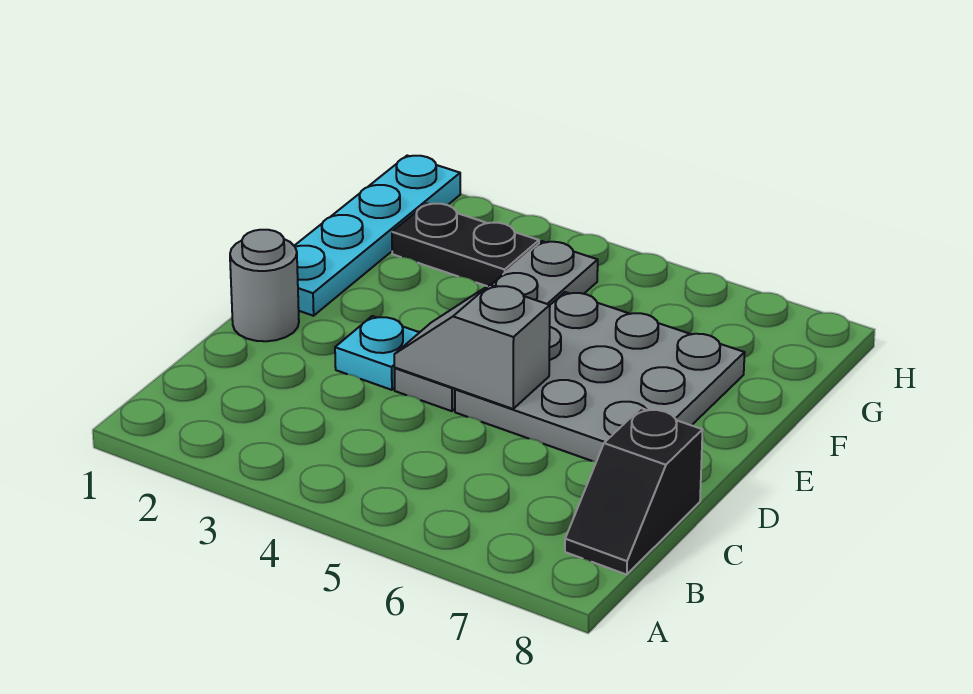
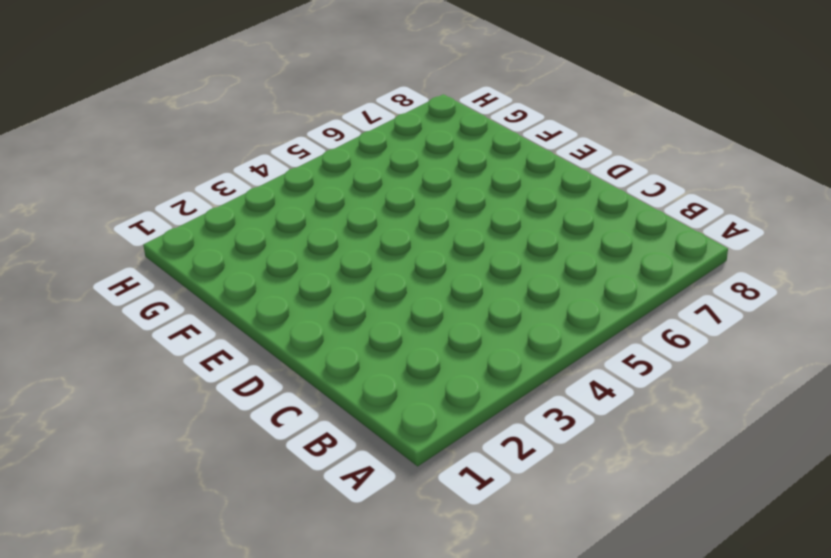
none -> black slope B8:C8 level 1 top C
none -> grey round brick D1 level 1

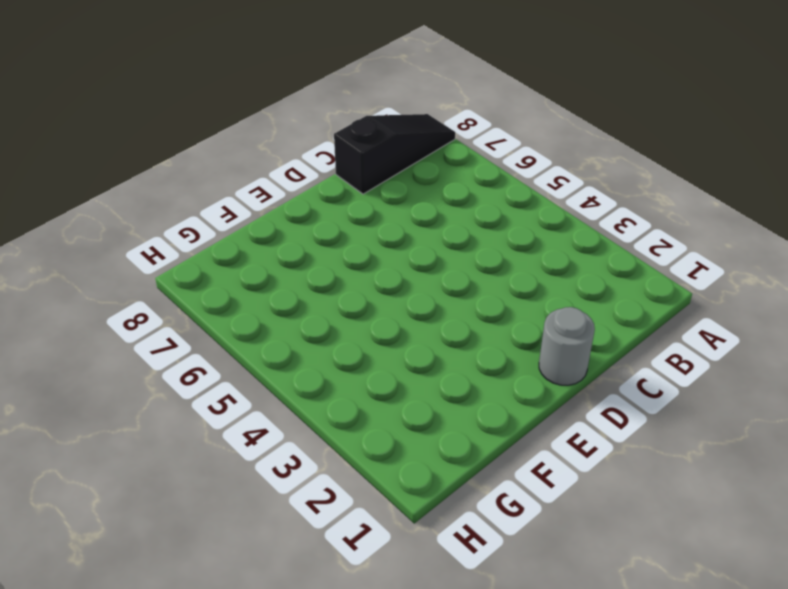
black slope A8:C8 level 1 top C -> black slope B8:C8 level 1 top C
none -> cyan plate D3 level 1
none -> grey plate D4:G4 level 1

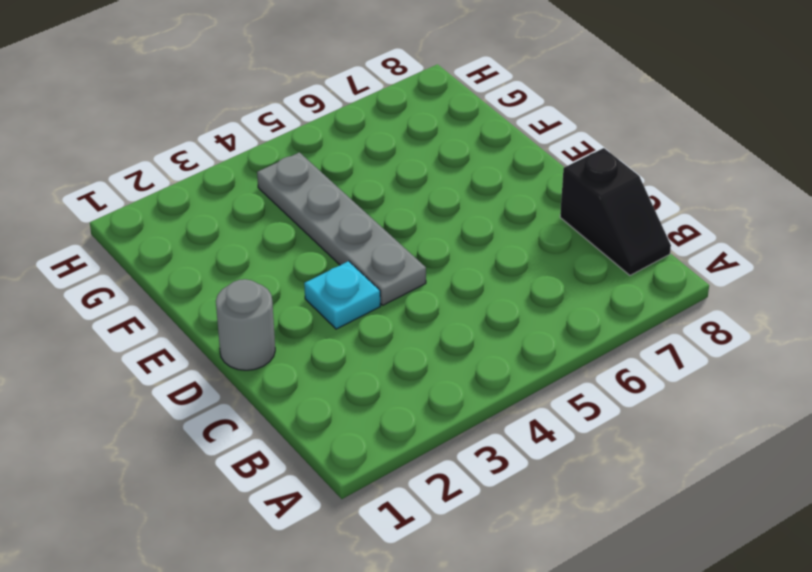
none -> grey plate D5:F7 level 1
none -> cyan plate E1:H1 level 1

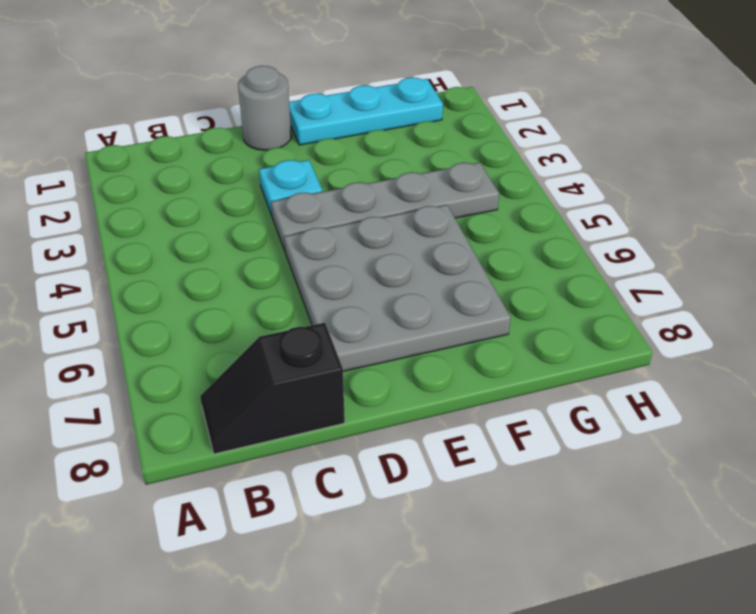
cyan plate E1:G1 level 1 -> cyan plate E1:H1 level 1
none -> black plate G2:G3 level 1
none -> grey slope D4:D5 level 2 top 5

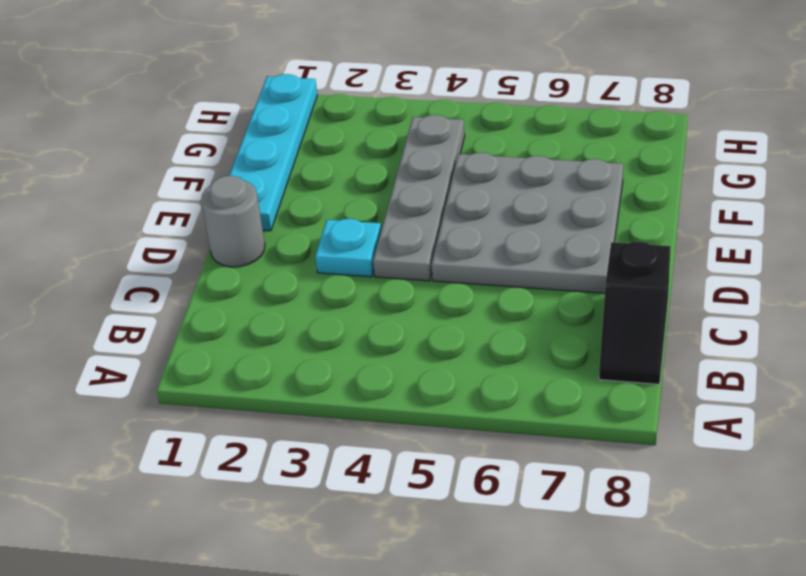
none -> black plate G2:G3 level 1
none -> grey slope D4:D5 level 2 top 5

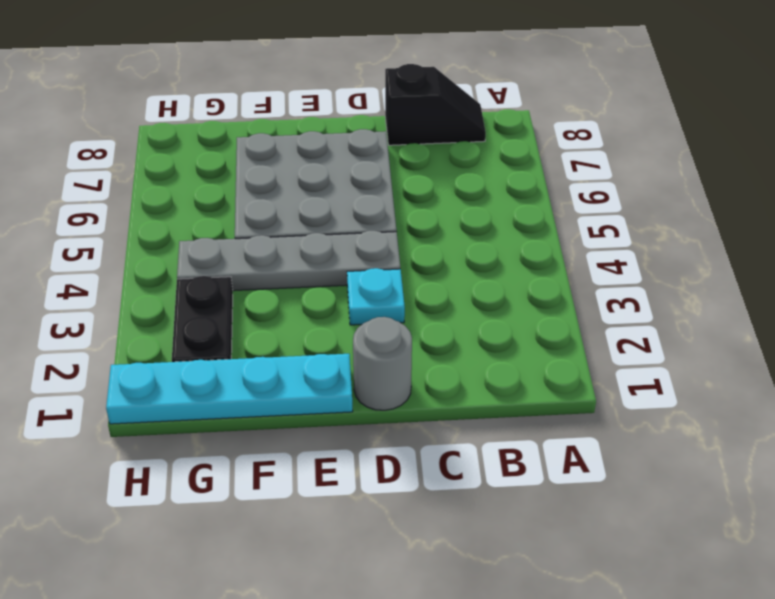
none -> grey slope D4:D5 level 2 top 5

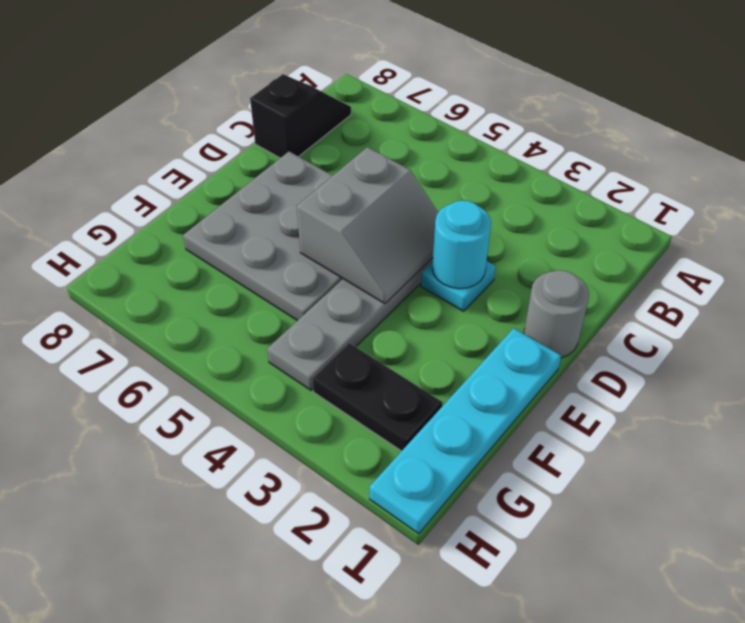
cyan round brick D3 level 2 -> none
grey slope D4:E5 level 2 top 5 -> grey slope D4:D5 level 2 top 5

